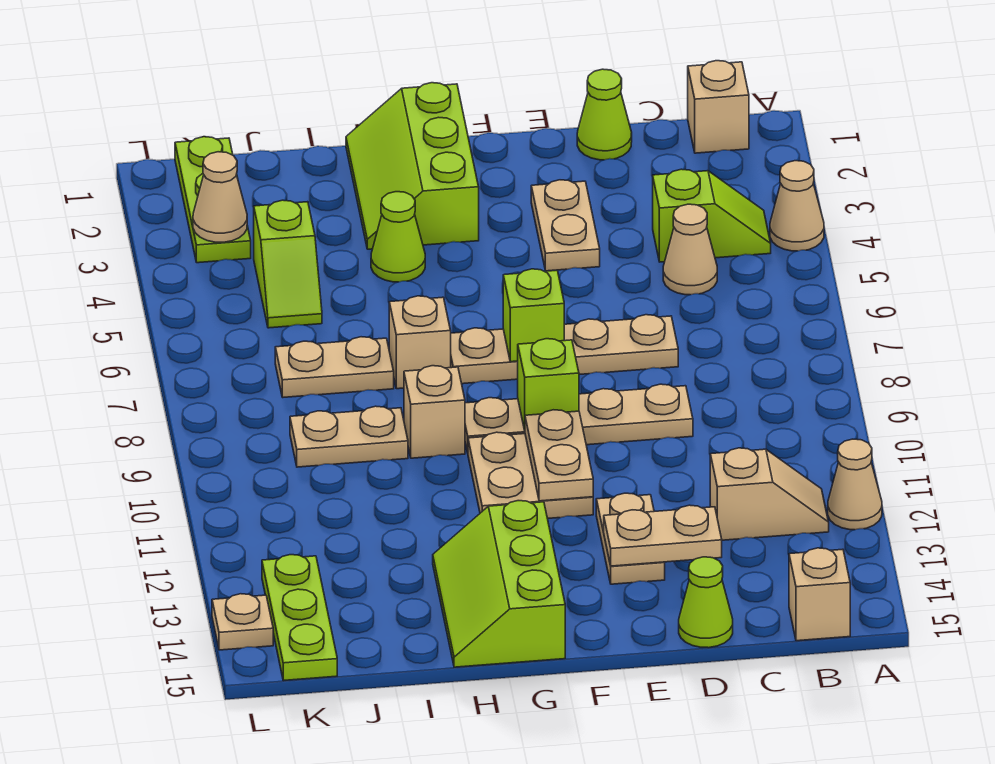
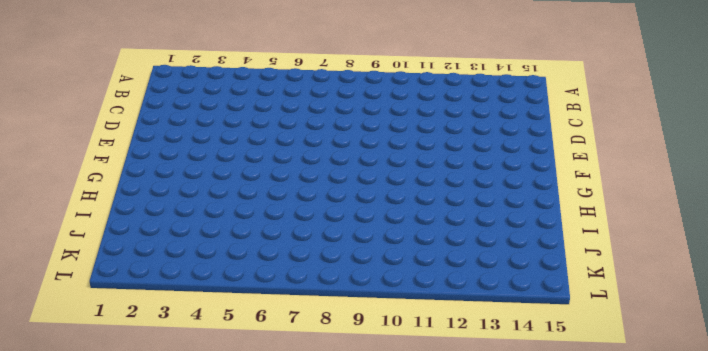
none -> tan cone A4 level 1
none -> tan cone A12 level 1
none -> tan brick B1 level 1
none -> lime slope B4:C4 level 1 top C

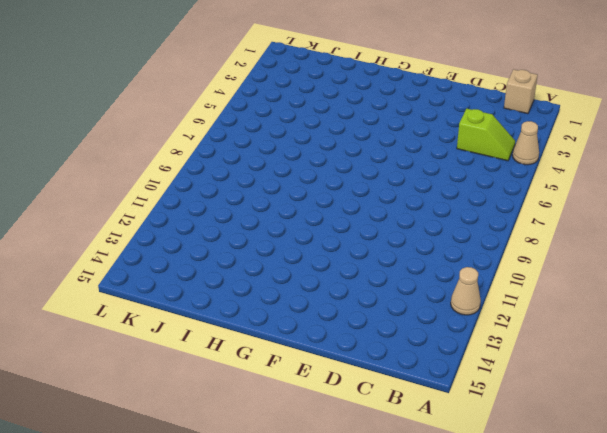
none -> tan slope B12:C12 level 1 top C
none -> tan brick B15 level 1
none -> tan cone C5 level 1
none -> lime cone D1 level 1

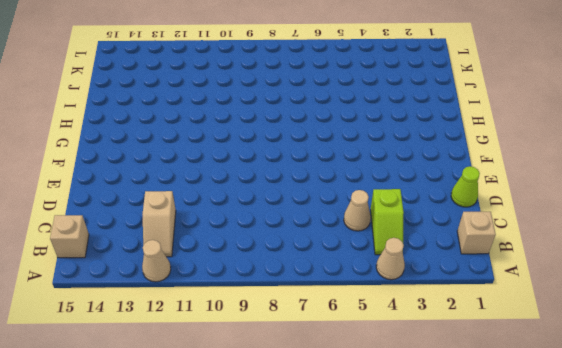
none -> tan plate D7:G7 level 1
none -> tan plate D9:G9 level 1
none -> lime cone D15 level 1
none -> tan plate E3:E4 level 1

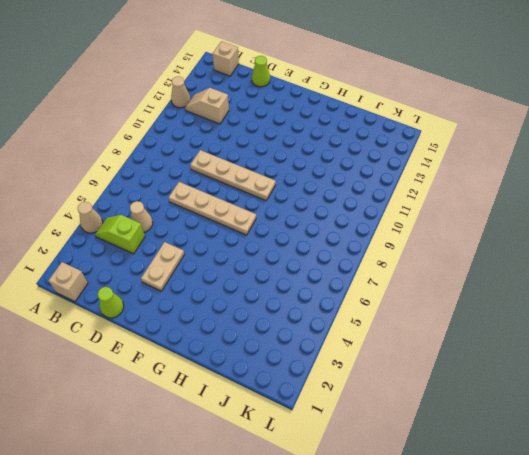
none -> tan plate E12:E13 level 1
none -> tan plate F10:G11 level 1
none -> lime slope G1:H3 level 1 top G
none -> lime slope G13:H15 level 1 top G

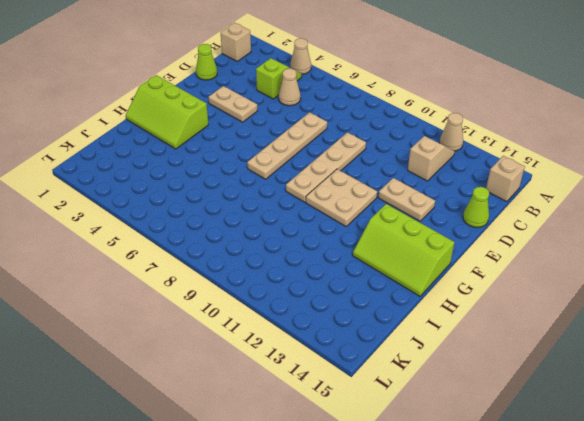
none -> lime cone H4 level 1
none -> tan brick H7 level 1
none -> tan brick H9 level 1
none -> tan plate I7:J7 level 1

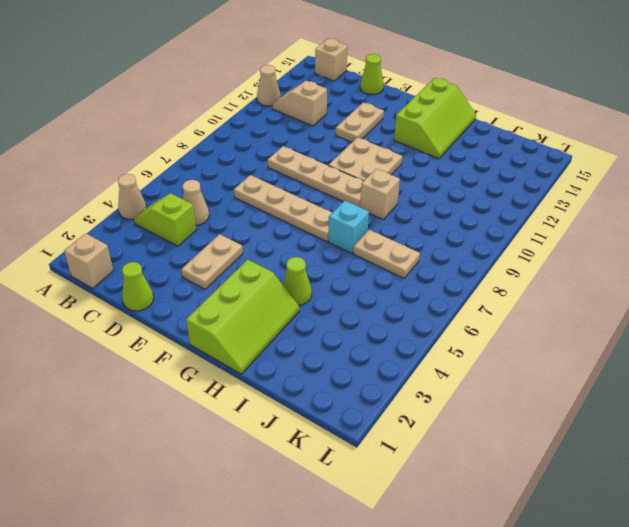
cyan brick H7 level 1 -> tan brick H7 level 1
none -> tan plate I9:J9 level 1
none -> lime slope J4:J5 level 1 top 4
none -> lime plate K1:K3 level 1
none -> lime plate K13:K15 level 1

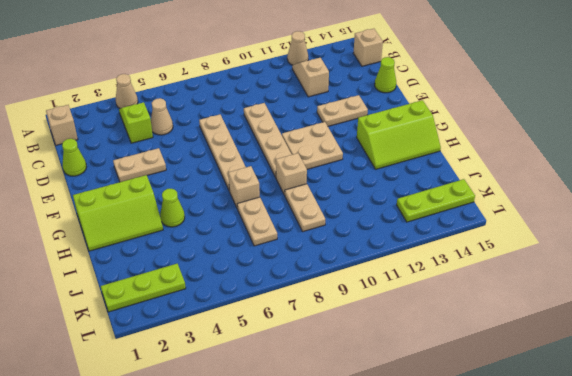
none -> lime slope J4:J5 level 1 top 4
none -> tan plate L14 level 1
none -> tan plate D13:E13 level 2
none -> lime brick F7 level 2

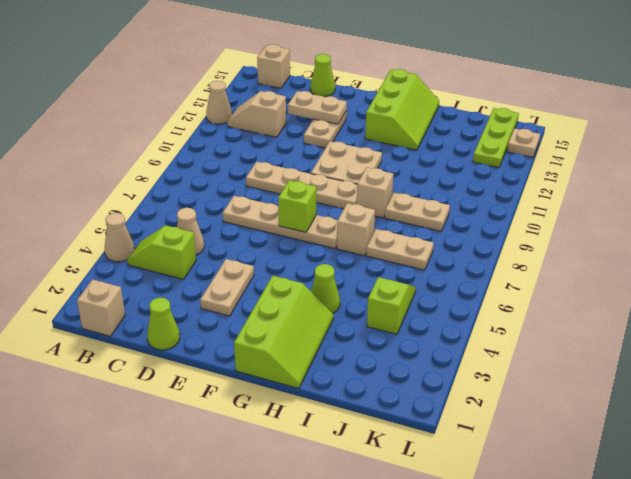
none -> lime plate K1:K3 level 1
none -> lime brick F9 level 2
none -> tan plate F10:F11 level 2
none -> tan cone K3 level 2

